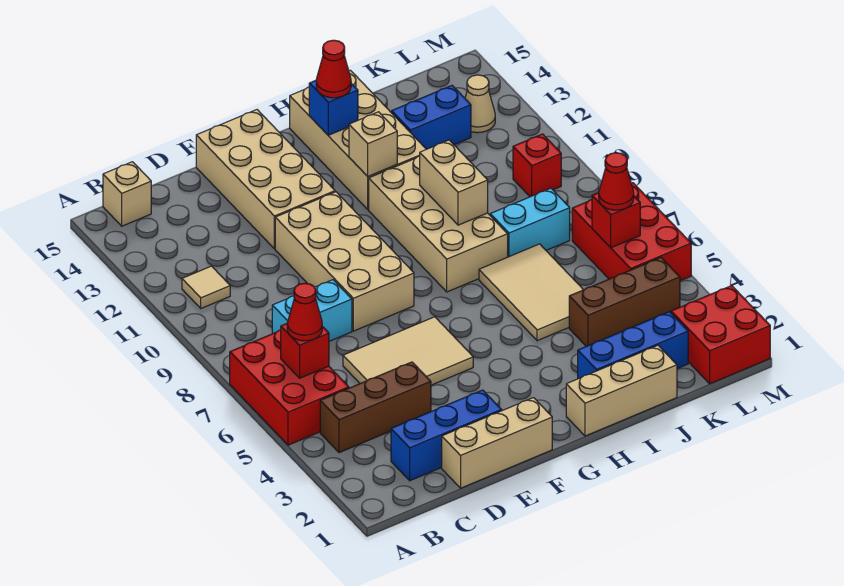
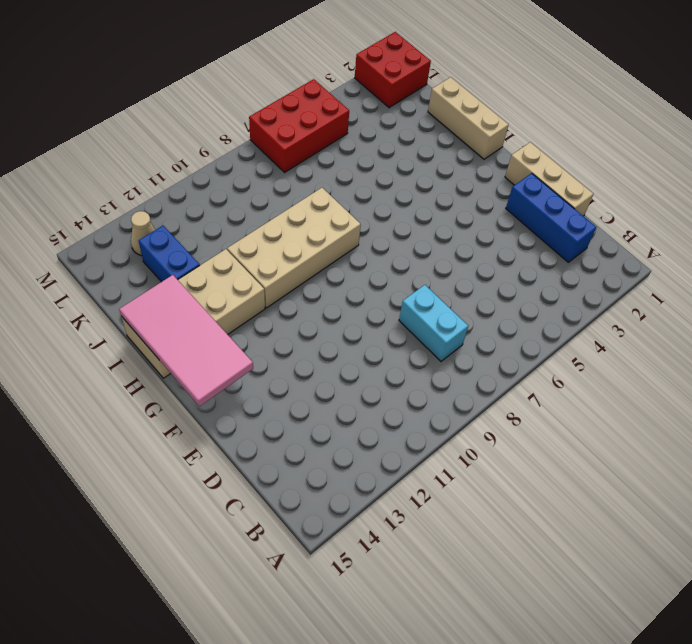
pink tile F14:I15 level 2 -> blue brick H14 level 2
none -> red brick A5:B7 level 1
none -> brown brick B4:D4 level 1
none -> tan tile B11 level 1
none -> tan brick B15 level 1

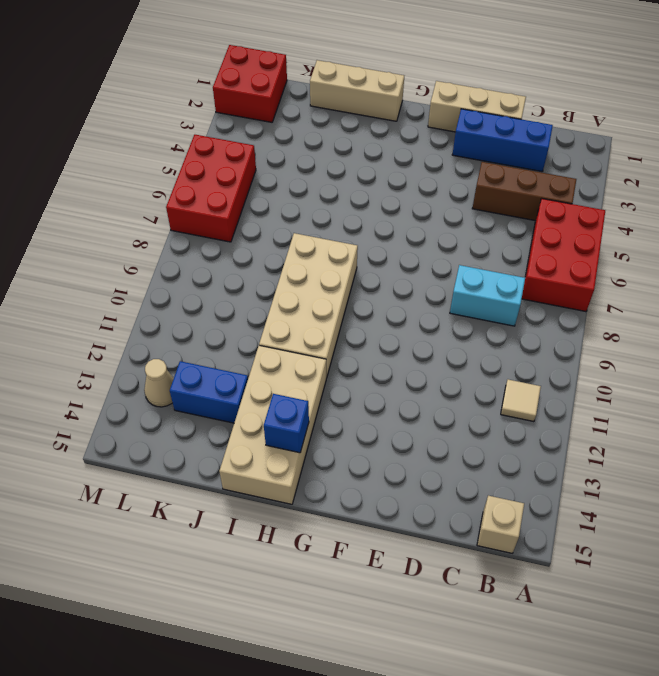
none -> tan tile D5:F6 level 1
none -> tan brick E8:F11 level 1
none -> tan brick E12:F15 level 1
none -> blue brick I2:K2 level 1

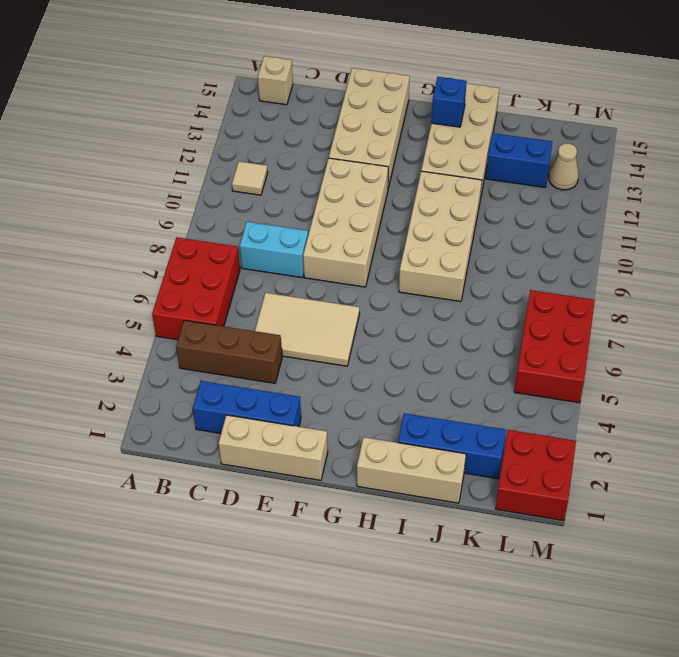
none -> tan tile I5:J7 level 1
none -> brown brick J4:L4 level 1
none -> cyan brick J8:K8 level 1
none -> red brick L10 level 1

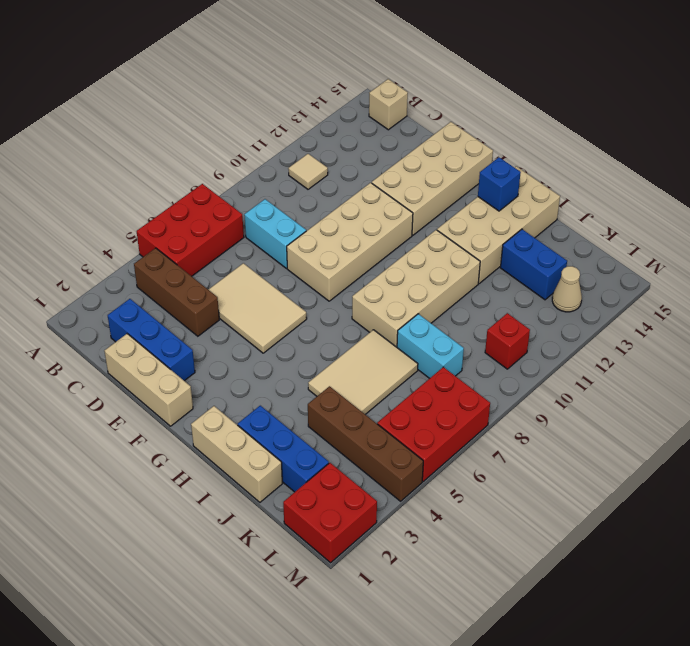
brown brick J4:M4 level 1 -> brown brick J4:L4 level 1
none -> red brick B6 level 2
none -> tan brick H12 level 2
none -> tan brick I9:I10 level 2
none -> red brick L6 level 2

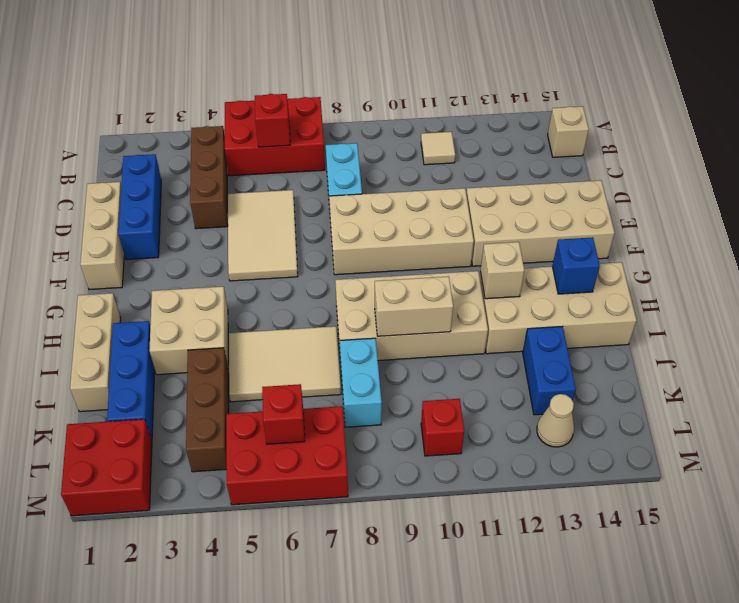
tan brick H3:I4 level 1 -> none
none -> red cone B6 level 3
none -> red cone H14 level 3
none -> red cone L6 level 3

